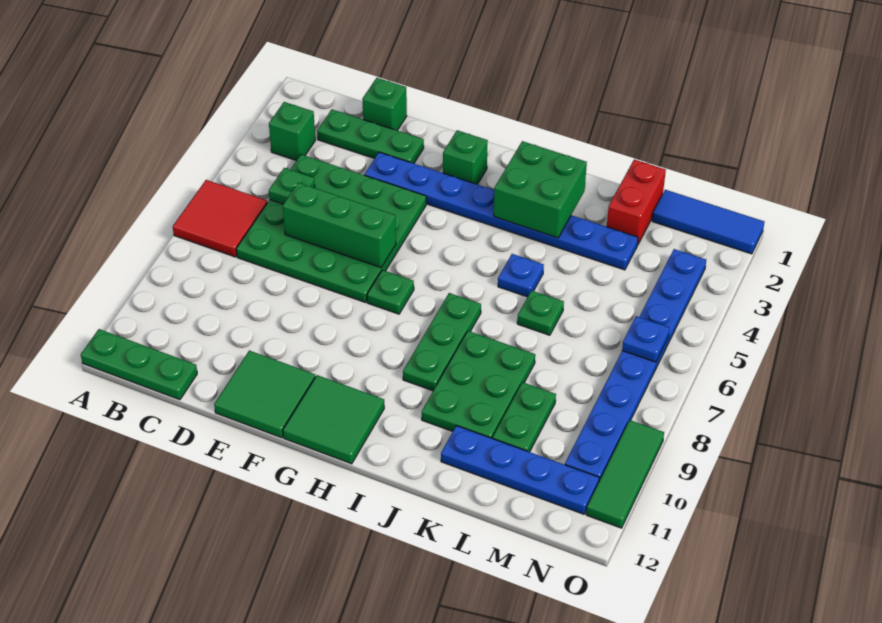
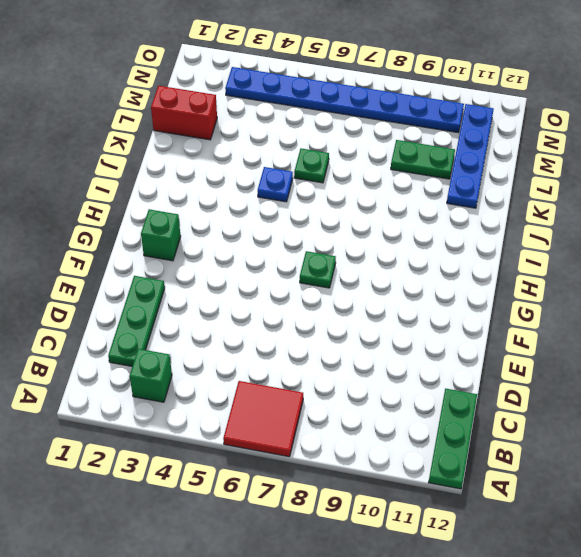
none -> green plate C4:F7 level 1
none -> green brick D1 level 1
none -> blue plate E3:L3 level 1

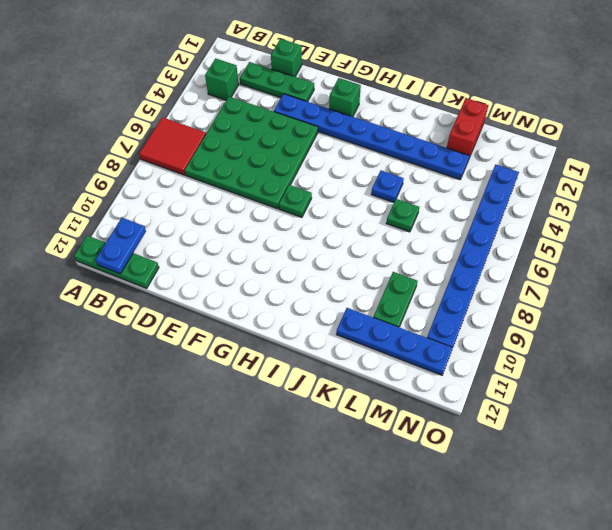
blue plate B11:B12 level 2 -> none
none -> green tile E11:F12 level 1
none -> green tile G11:H12 level 1
none -> green plate I7:I9 level 1

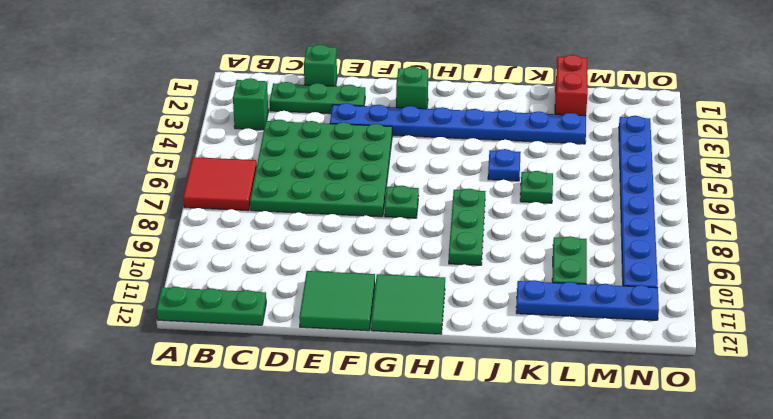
none -> green plate J8:K10 level 1
none -> blue tile M1:O1 level 1
none -> green tile O9:O11 level 1

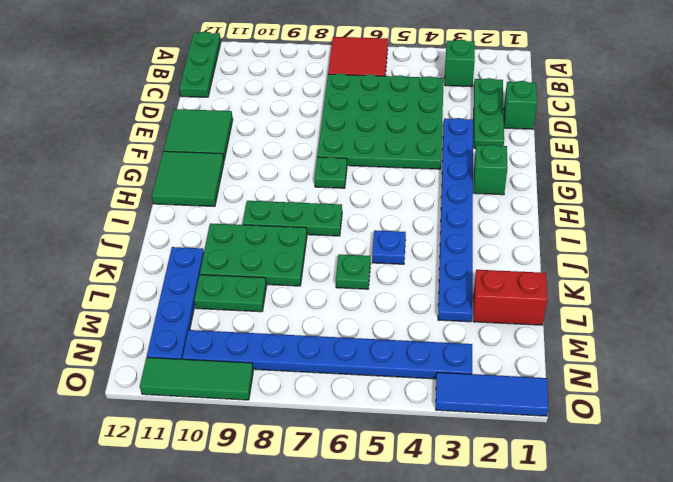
blue tile O1:O3 level 1 -> blue tile M1:O1 level 1
none -> green plate C5 level 2
none -> green brick D6:F6 level 2
none -> green brick I2:J3 level 2

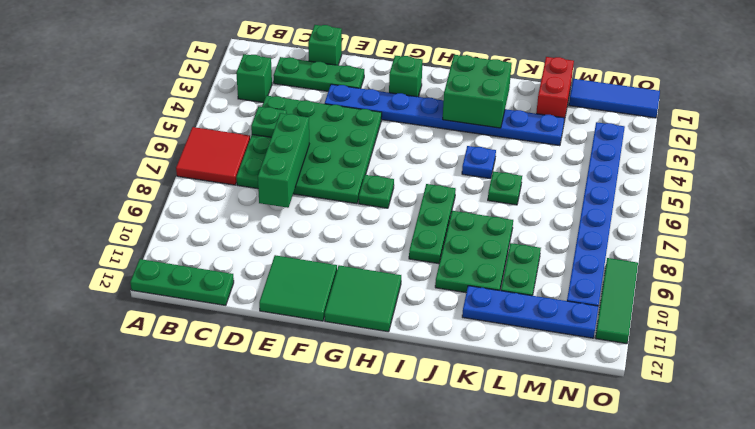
green brick D6:D8 level 2 -> green brick D6:F6 level 2
none -> blue plate N6 level 2

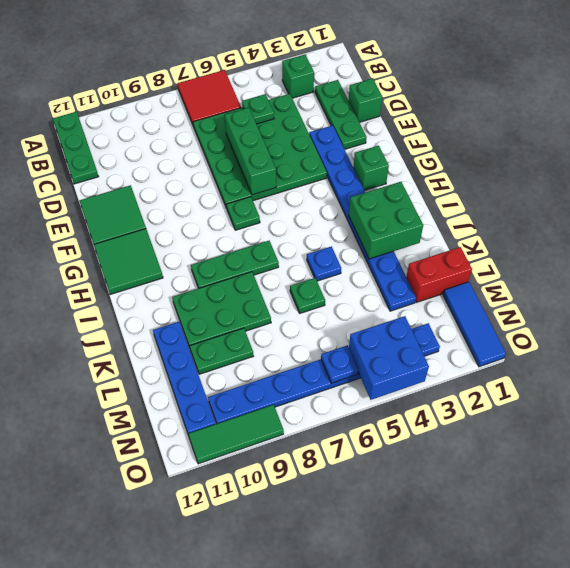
blue brick N4:O5 level 2 -> none

